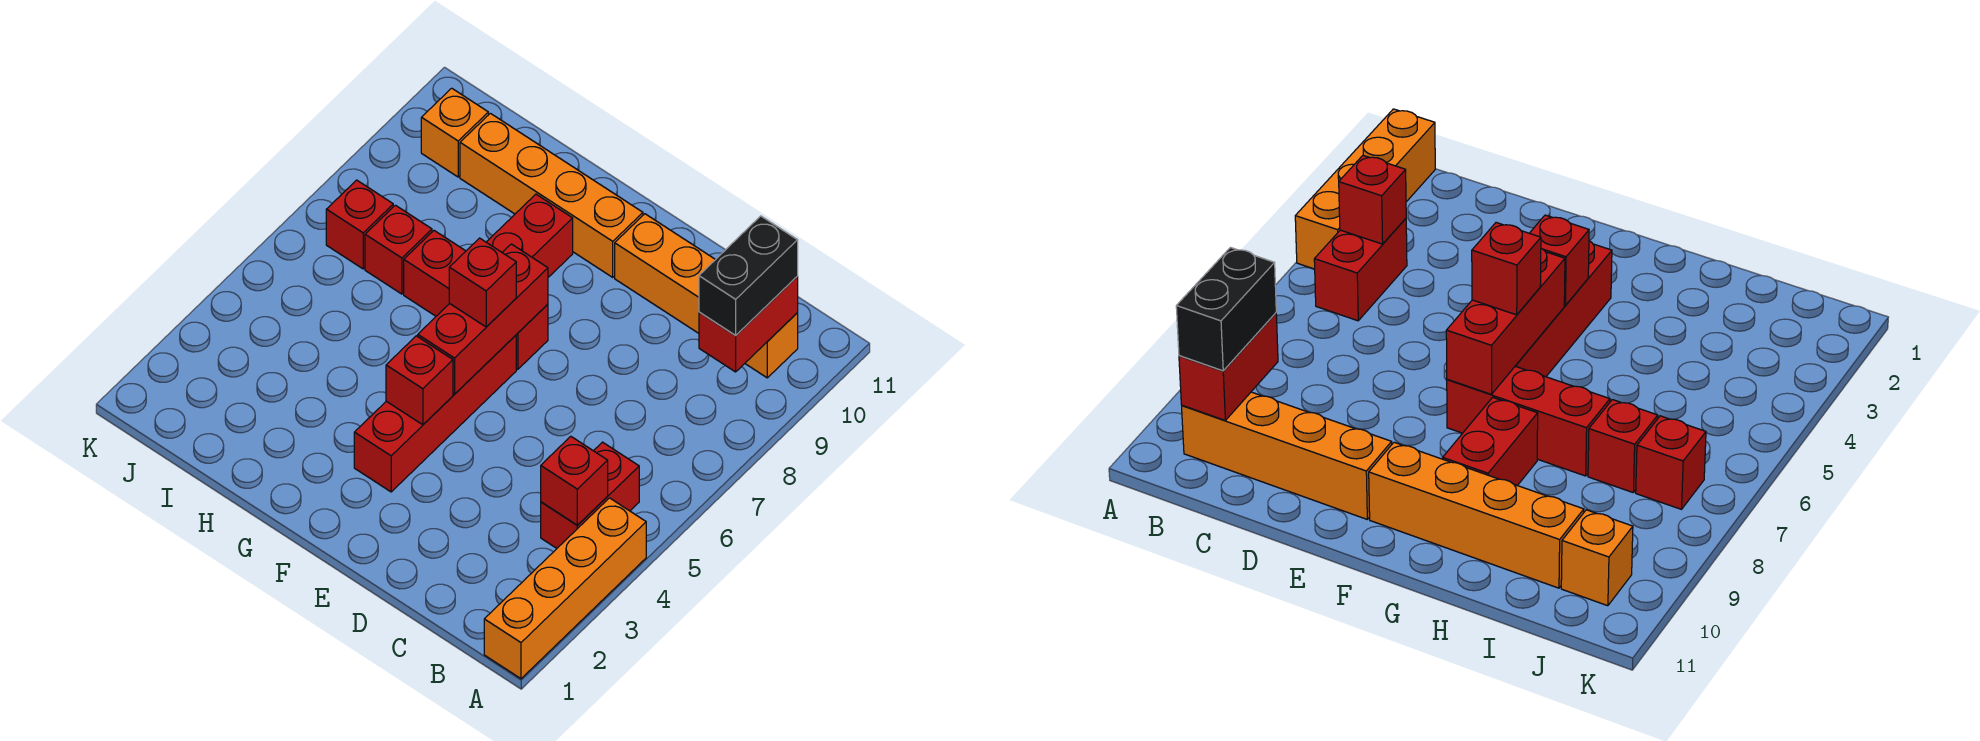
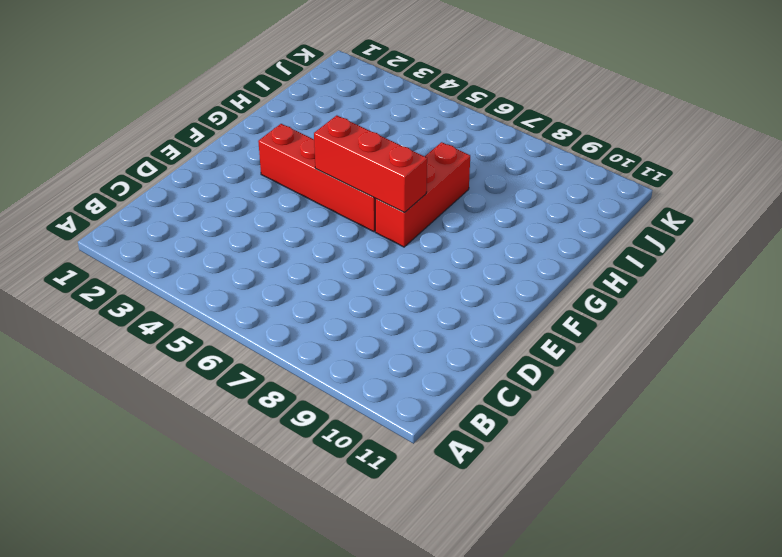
none -> orange brick A1:A4 level 1
none -> red brick B4:B5 level 1
none -> orange brick B10:E10 level 1

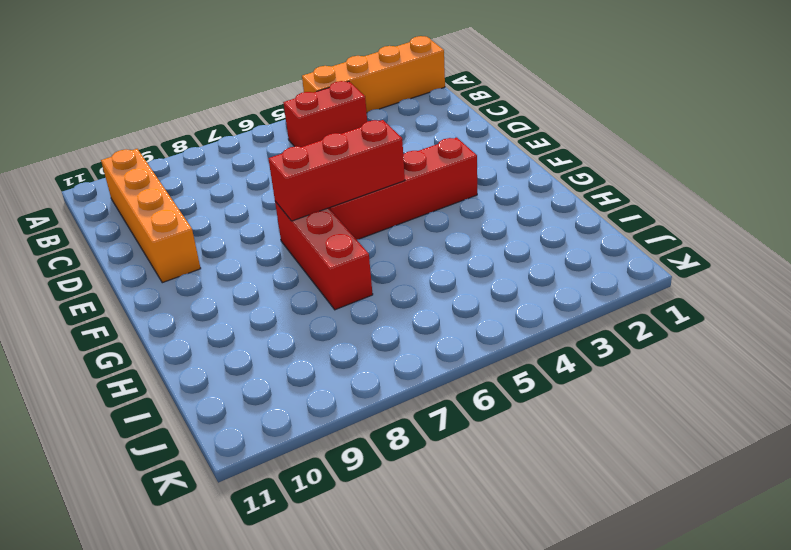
none -> orange brick F10:I10 level 1
none -> red brick G8:G9 level 1
none -> red brick I7 level 1

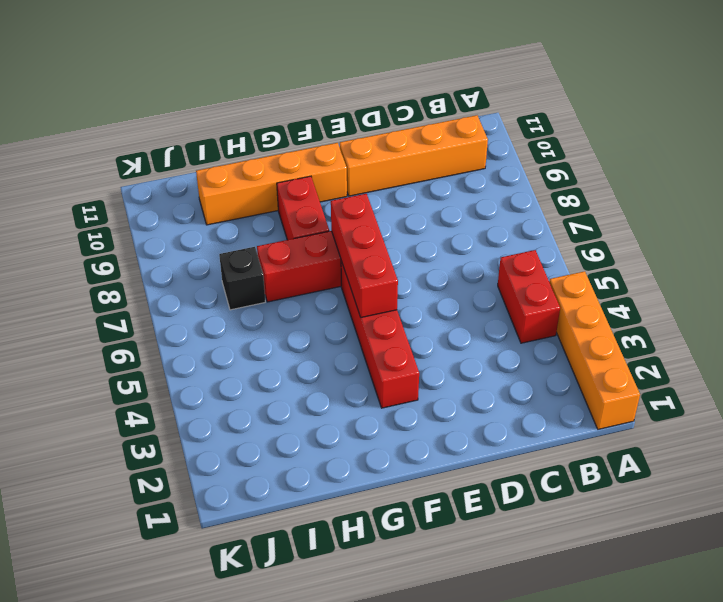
black brick I7 level 1 -> red brick I7 level 1
none -> red brick J7 level 1
none -> orange brick J10 level 1
none -> red brick B4 level 2

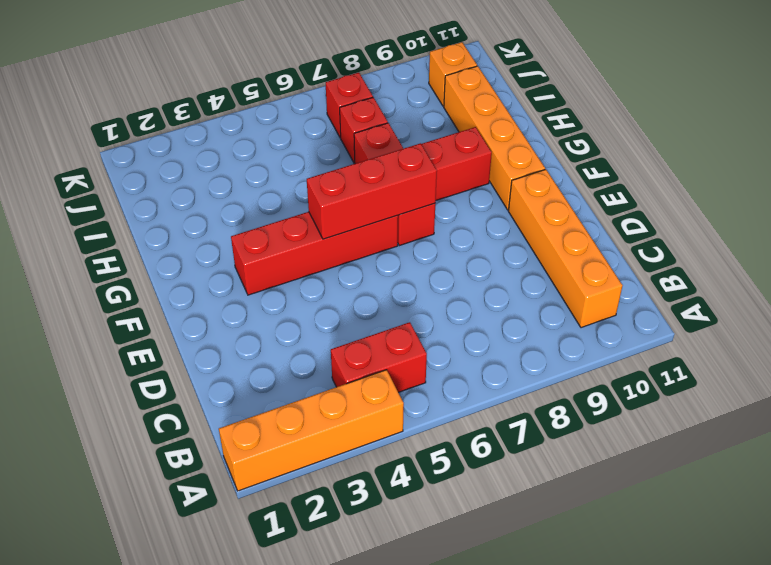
none -> red brick B4 level 2
none -> red brick B9:B10 level 2
none -> red brick F4 level 2

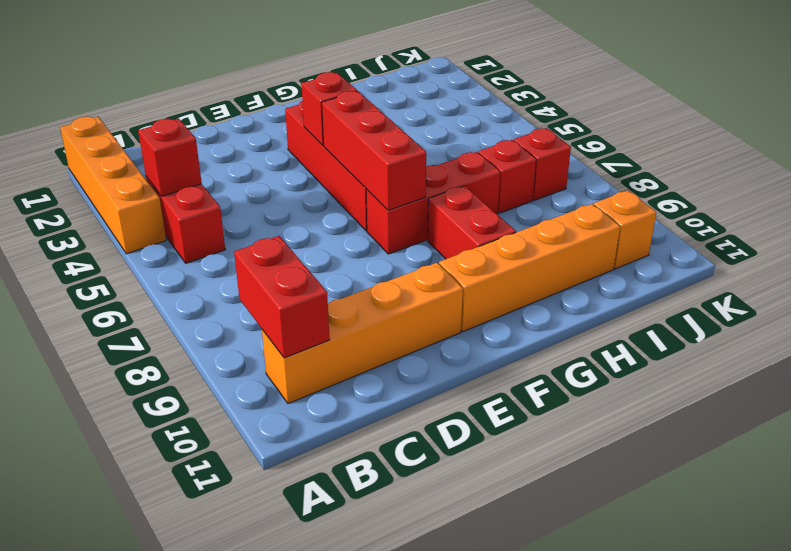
none -> black brick B9:B10 level 3
none -> red brick F6 level 3

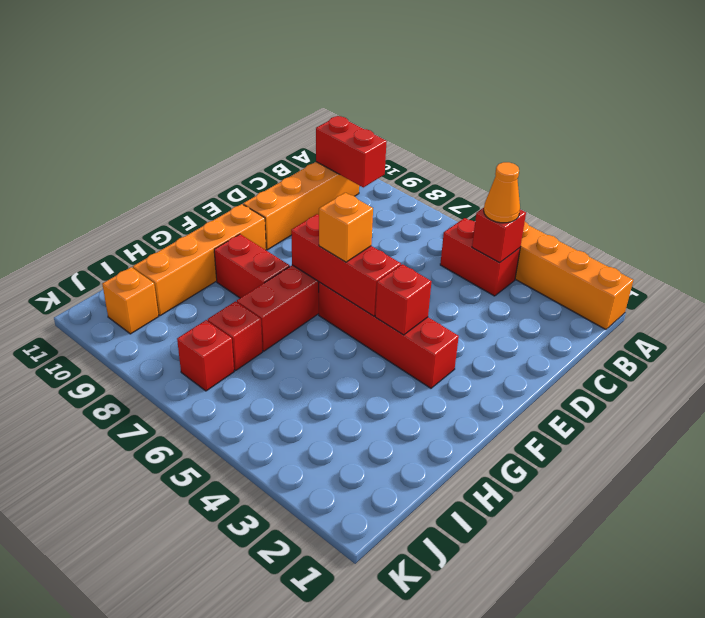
orange cone B4 level 3 -> none
orange brick F6 level 3 -> red brick F6 level 3
none -> black brick B9:B10 level 3

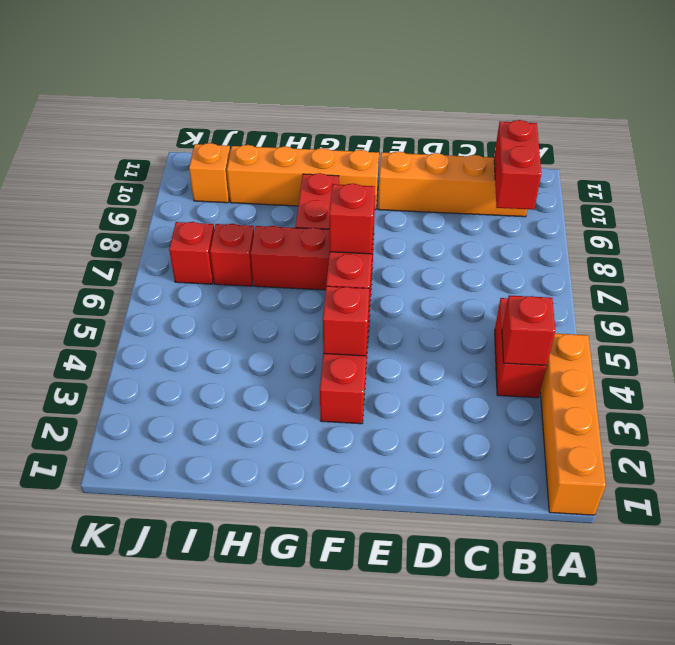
none -> black brick B9:B10 level 3

